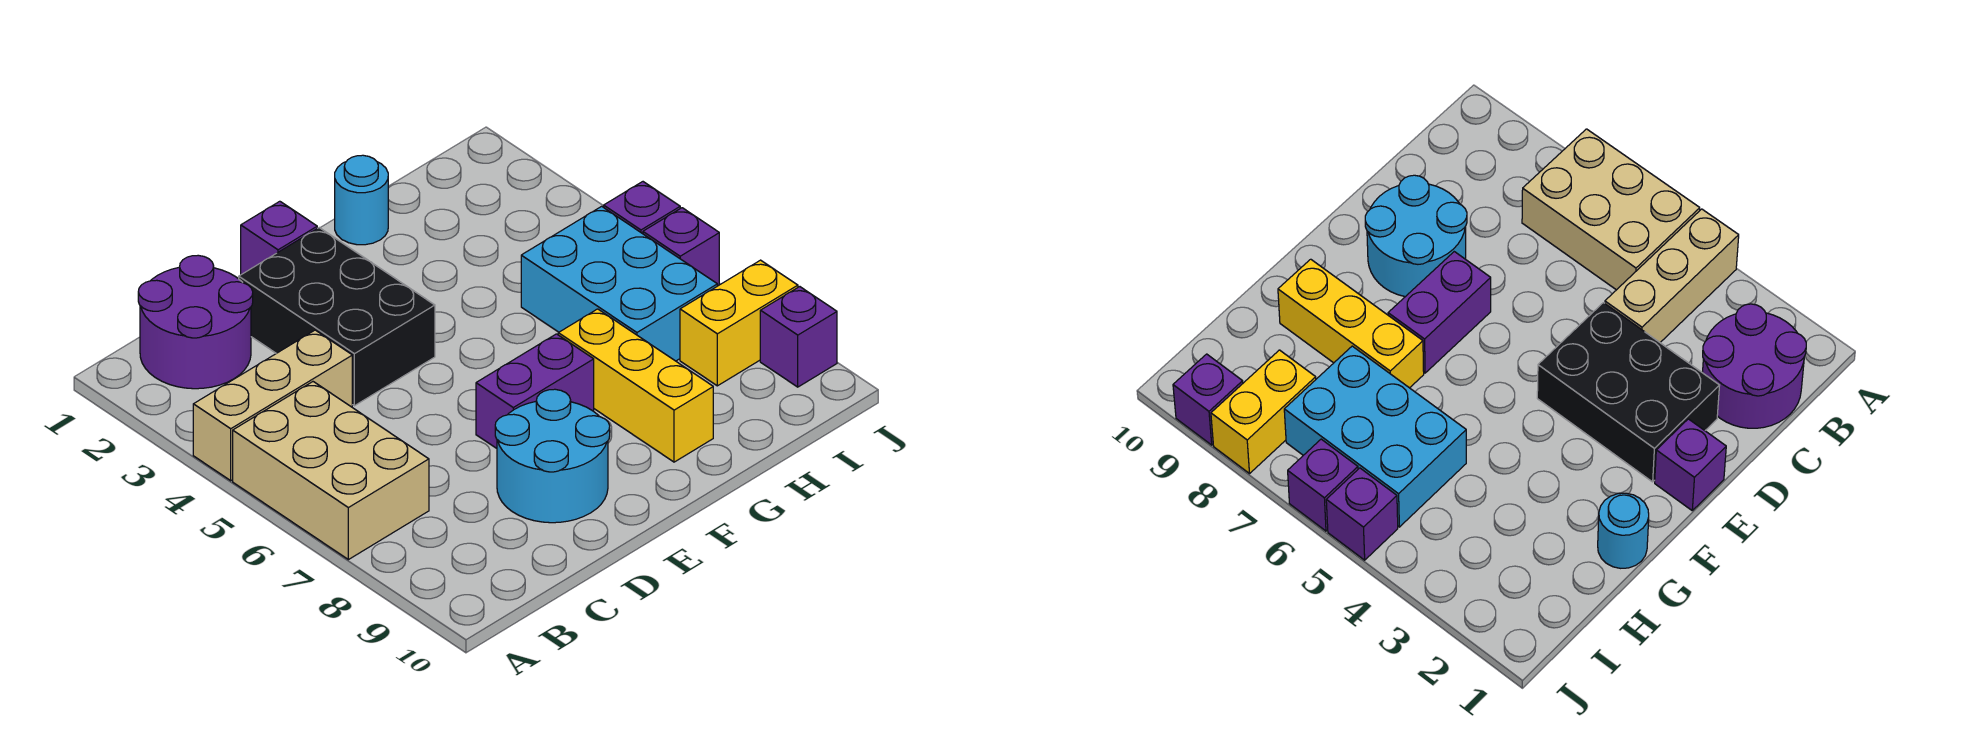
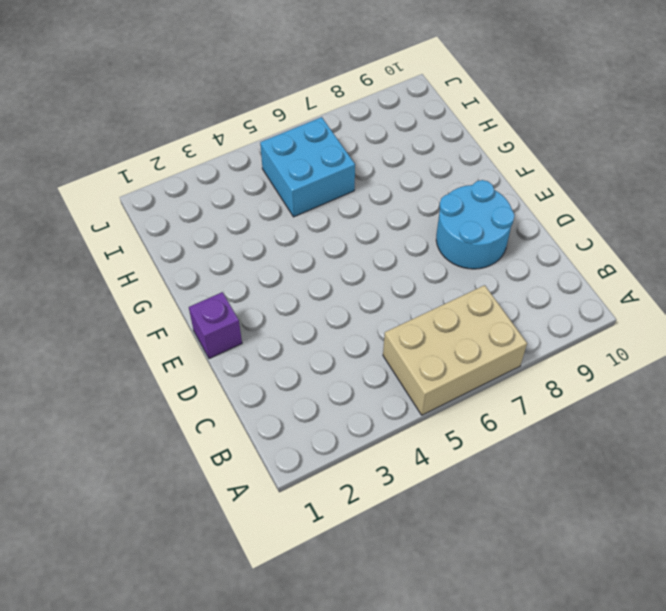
cyan brick H5:I6 level 1 -> cyan brick H5:I7 level 1
none -> tan brick A4:C4 level 1
none -> purple round brick B1:C2 level 1
none -> black brick D2:E4 level 1

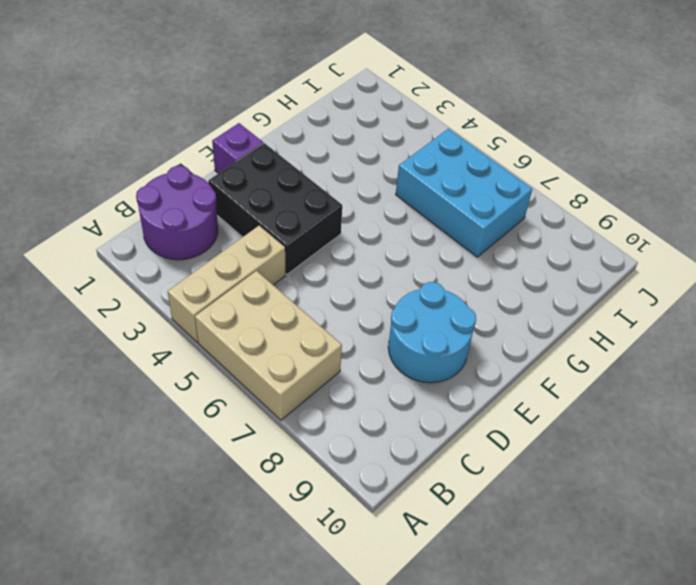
none -> purple brick E7:F7 level 1
none -> cyan round brick G1 level 1
none -> yellow brick G7:G9 level 1

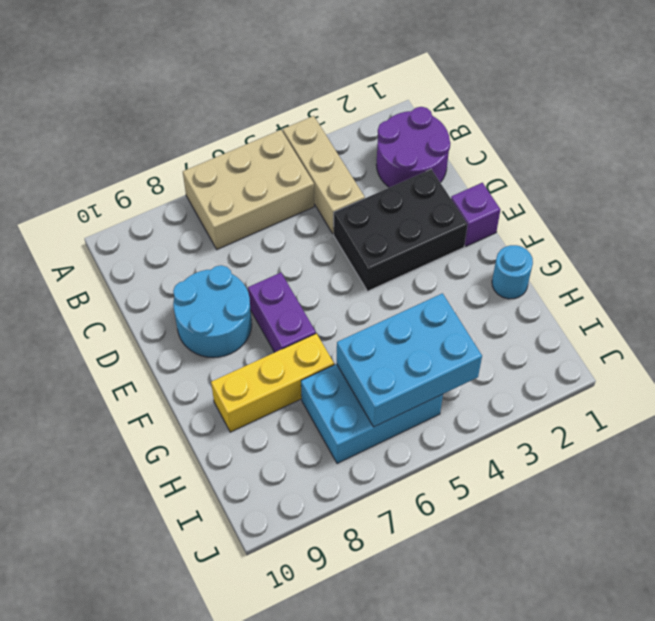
cyan brick H4:I6 level 2 -> none
none -> yellow brick I8:J8 level 1
none -> purple brick J5 level 1
none -> purple brick J6 level 1

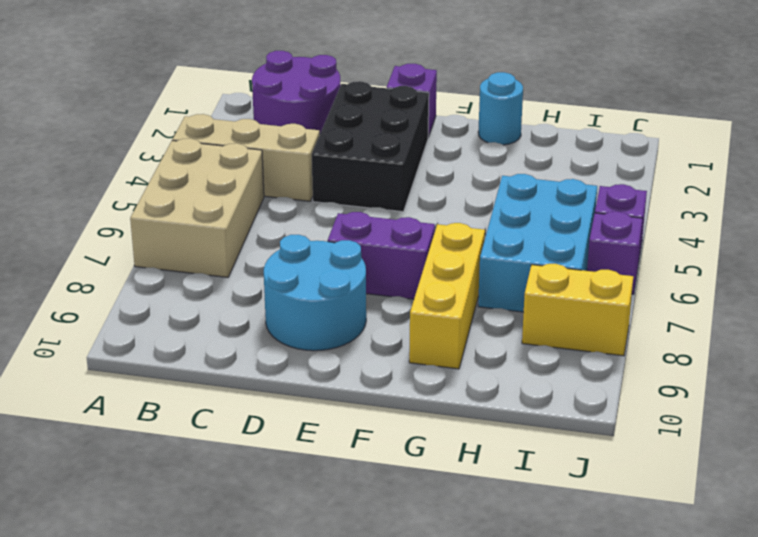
none -> purple brick J9 level 1

